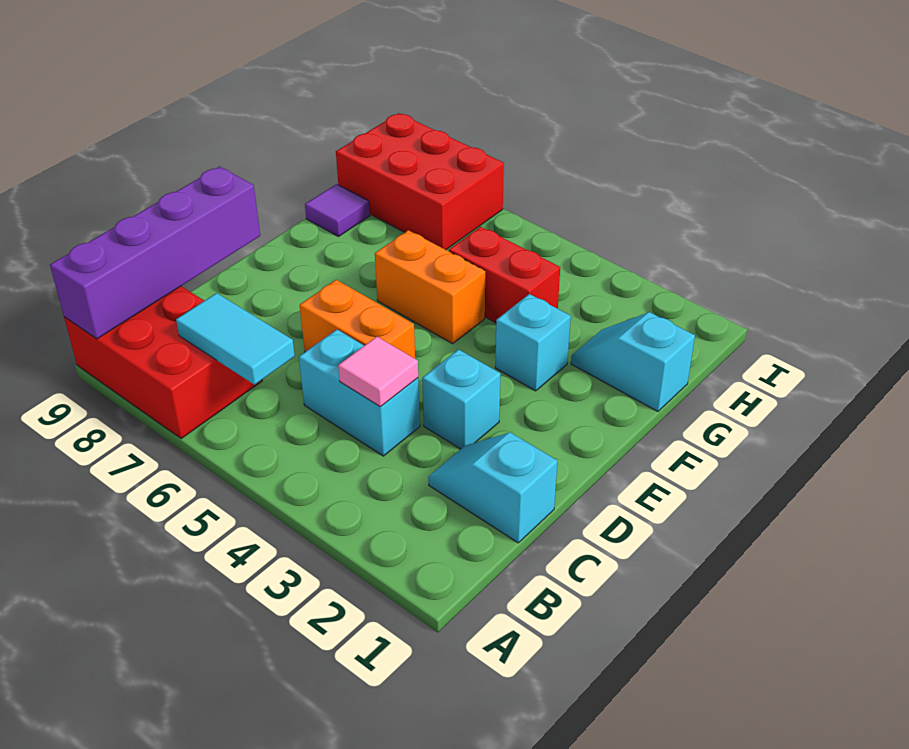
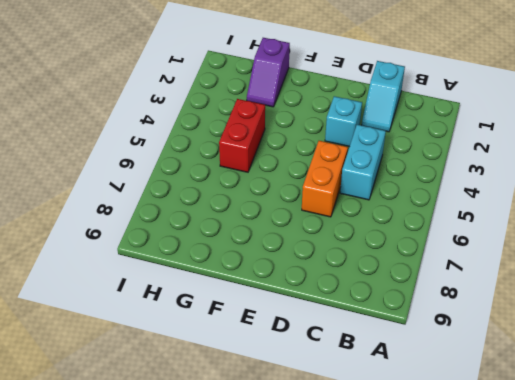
purple slope G1:G2 level 1 top 1 -> cyan slope G1:G2 level 1 top 1
none -> red brick A7:B9 level 1
none -> cyan brick F3 level 1
none -> orange brick F5:F6 level 1

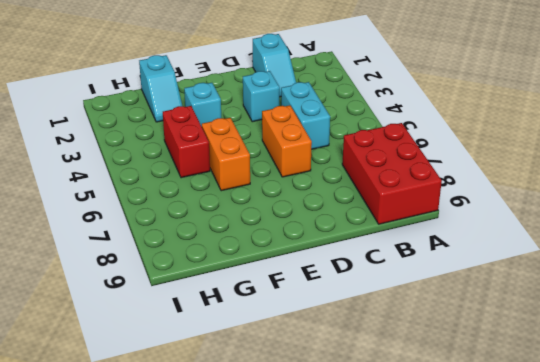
none -> purple tile G9 level 1
none -> red brick H7:I9 level 1
none -> purple brick A9:D9 level 2

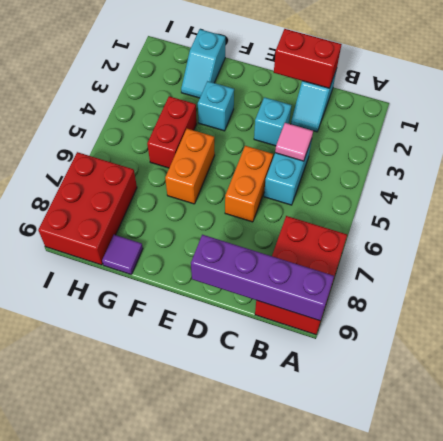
red brick C1:D1 level 2 -> none
none -> cyan tile B6:B7 level 2

